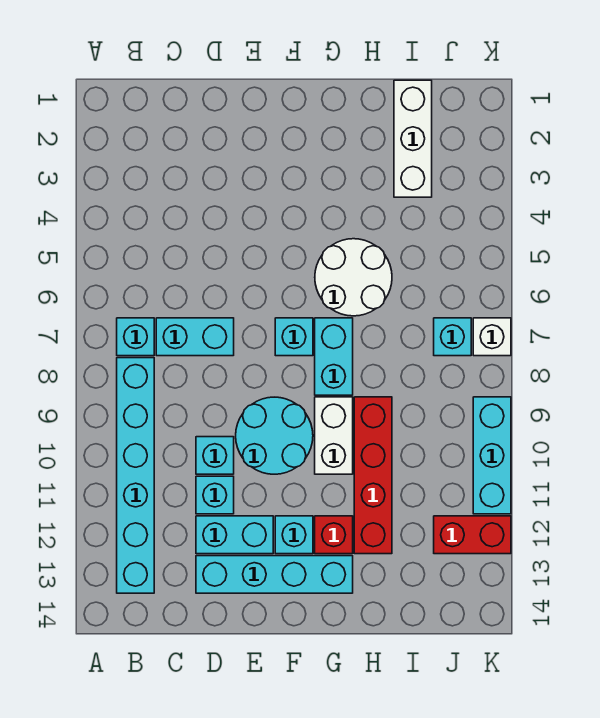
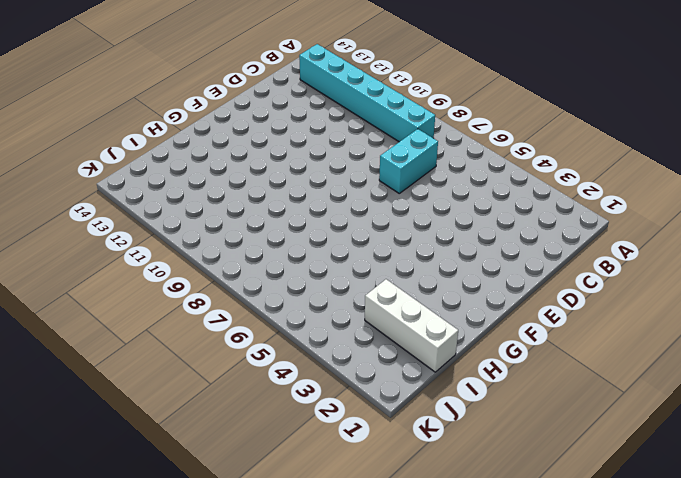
none -> cyan brick B7 level 1
none -> cyan brick D10 level 1
none -> cyan brick D11 level 1

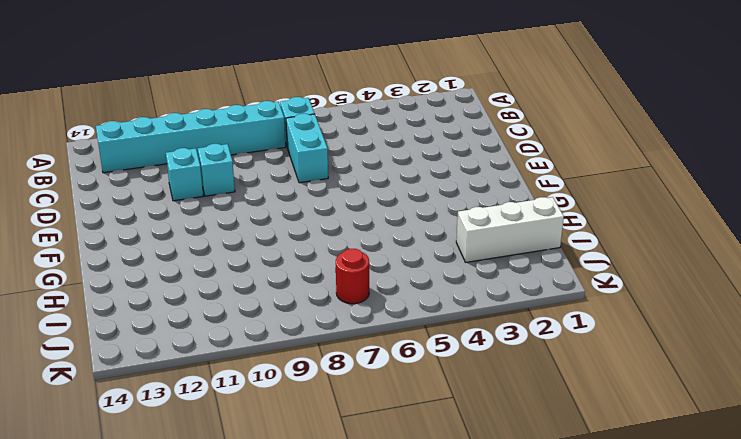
red round brick J7 level 1 -> cyan brick J7 level 1
none -> cyan brick D12:E12 level 1
none -> cyan brick D13:G13 level 1
none -> cyan round brick E9:F10 level 1

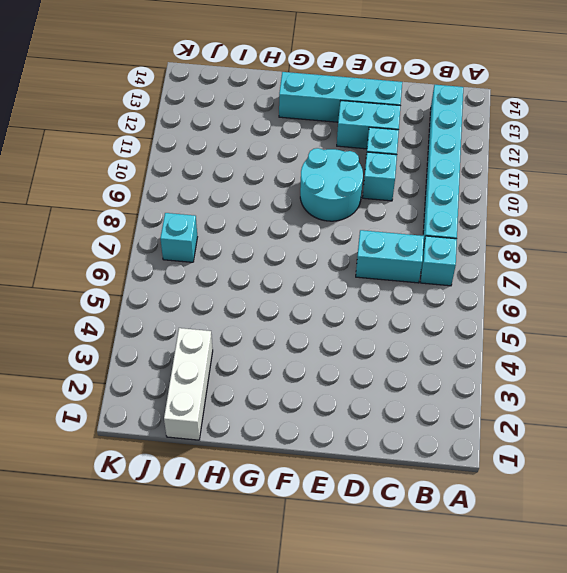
none -> cyan brick F7 level 1
none -> cyan brick F12 level 1
none -> white round brick G5:H6 level 1

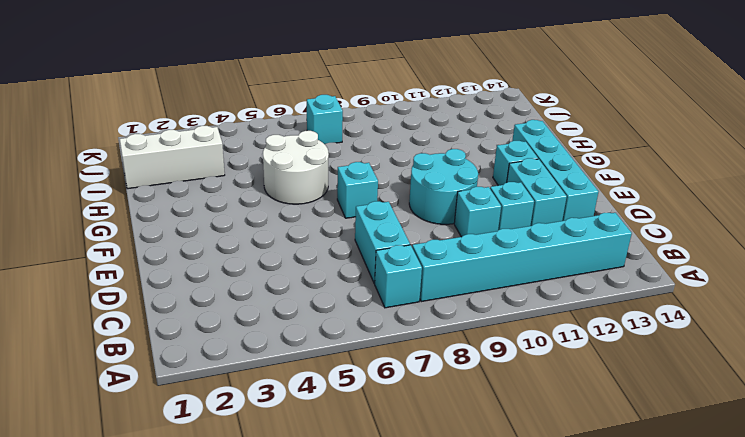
none -> cyan brick G7:G8 level 1
none -> white brick G9:G10 level 1
none -> red brick G12 level 1

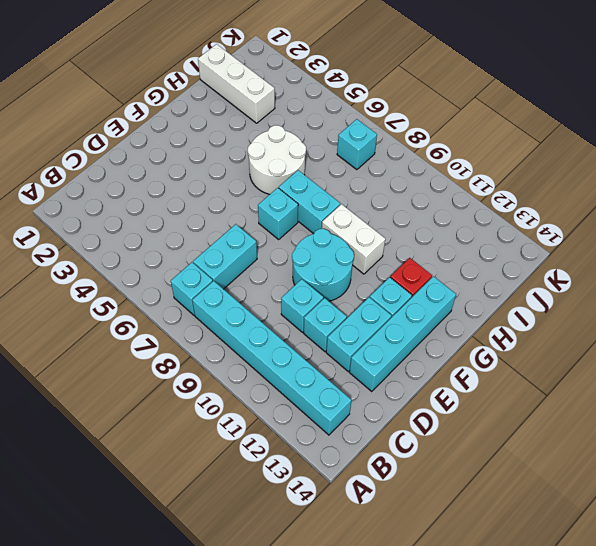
none -> red brick H9:H12 level 1
none -> red brick J12:K12 level 1
none -> white brick K7 level 1

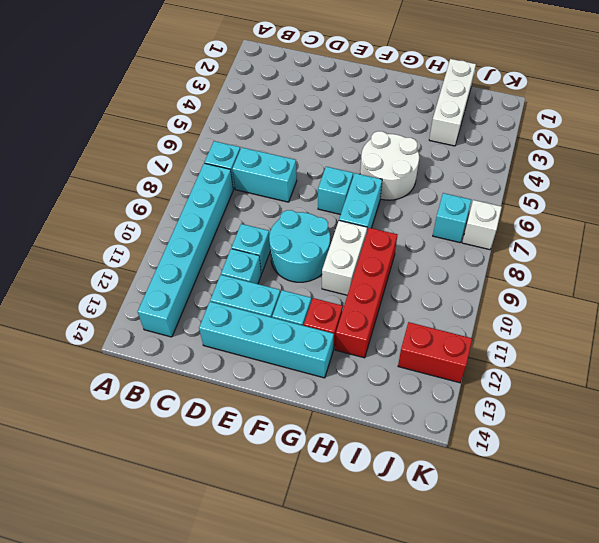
none -> cyan brick K9:K11 level 1

